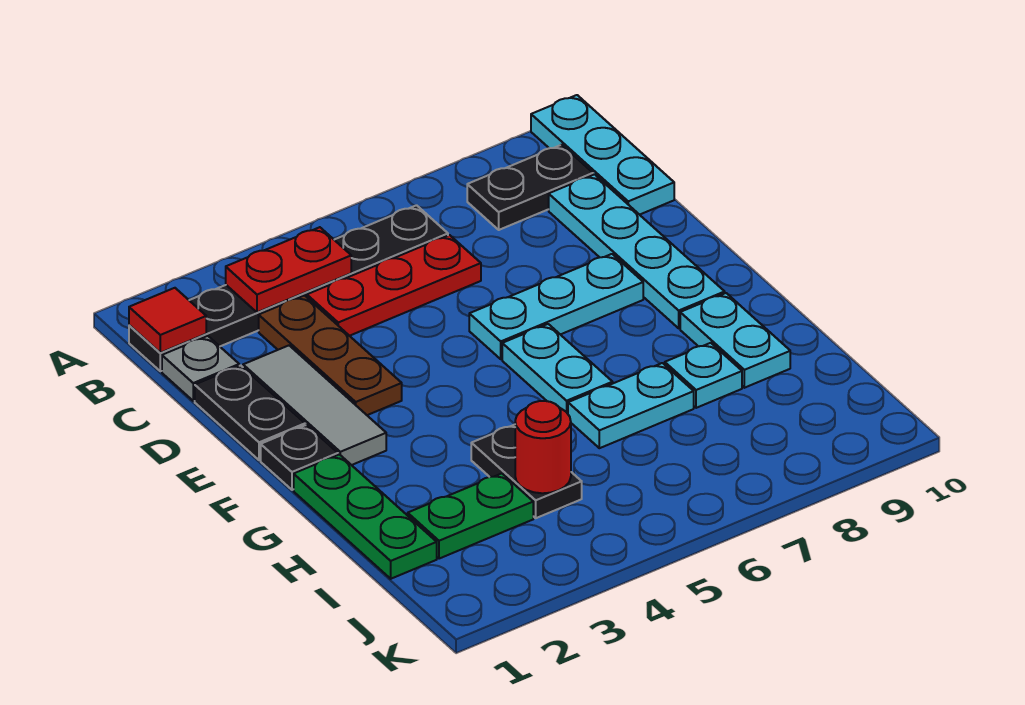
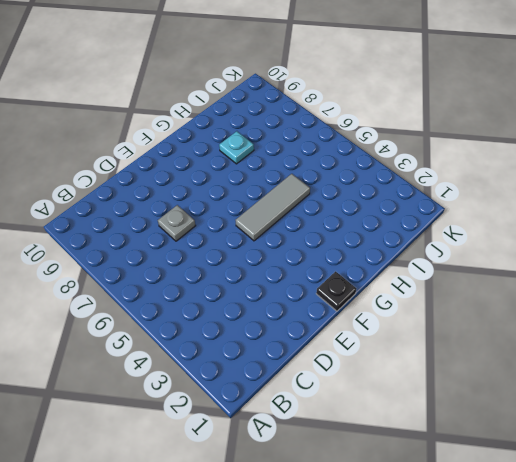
grey plate D7 level 1 -> grey plate C1 level 1
grey tile F5:H5 level 1 -> grey tile D2:F2 level 1
none -> cyan plate A10:C10 level 1
none -> black plate B1:B6 level 1
none -> black plate B8:B9 level 1

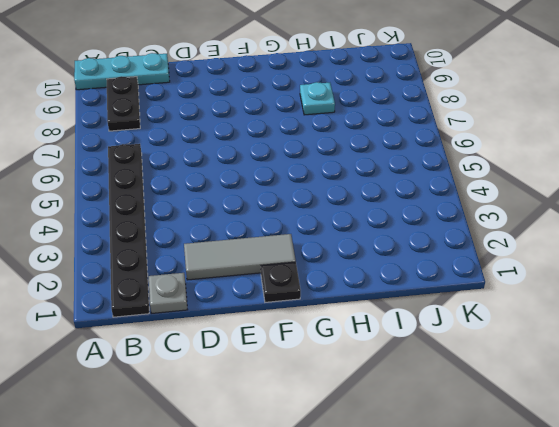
none -> brown plate C3:E3 level 1
none -> red plate C4:C6 level 1
none -> cyan plate C9:F9 level 1

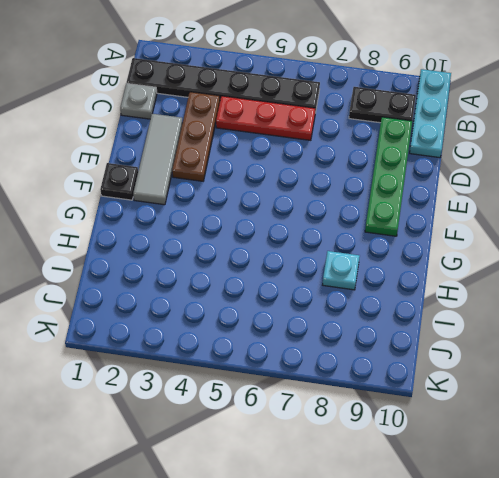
green plate C9:F9 level 1 -> cyan plate C9:F9 level 1
none -> black plate D1:E1 level 1
none -> cyan plate E6:E8 level 1
none -> cyan plate F6:G6 level 1

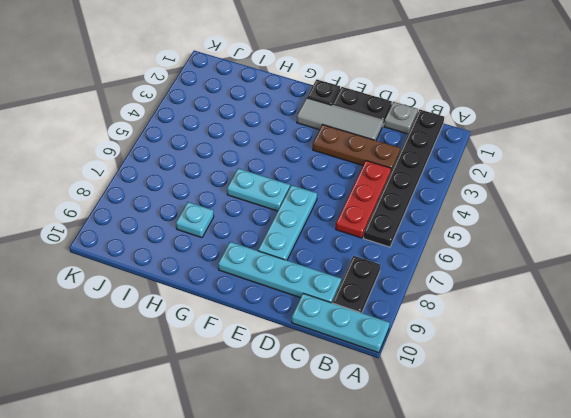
none -> green plate G1:I1 level 1
none -> cyan plate G9:H9 level 1
none -> black plate H4:I4 level 1

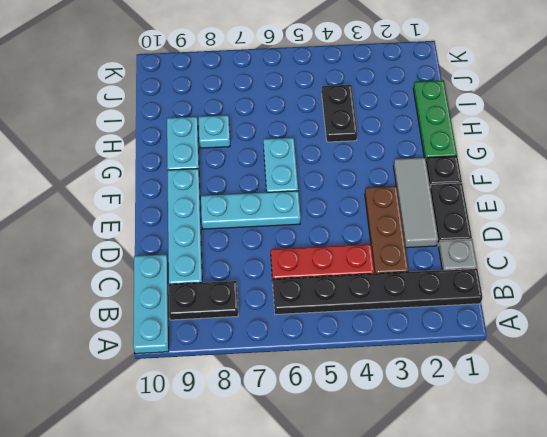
none -> cyan plate H6:H7 level 1
none -> green plate I2:I3 level 1
none -> red tile B1 level 2

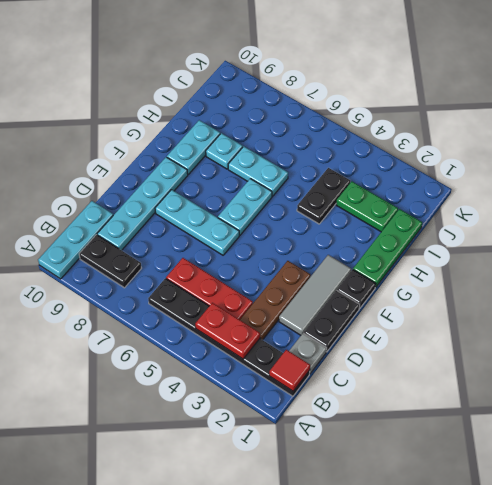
none -> red round brick I4 level 2

